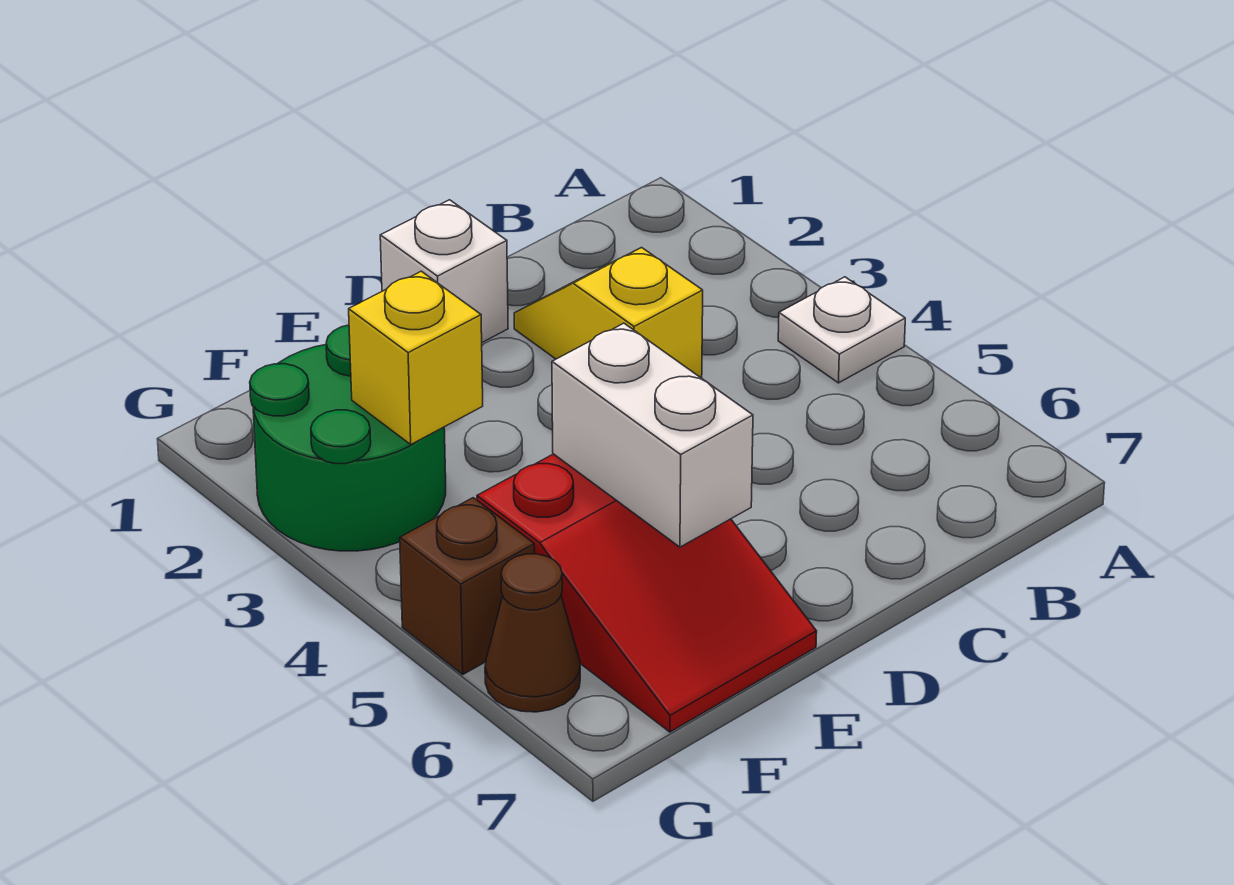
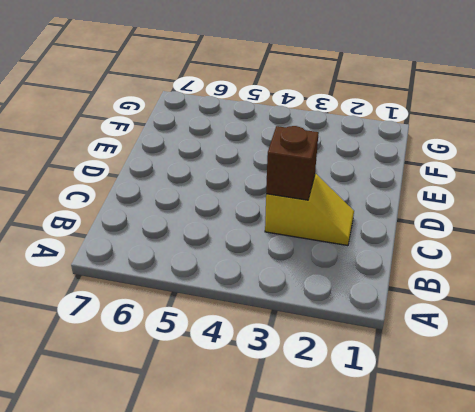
brown brick C3 level 2 -> brown brick G5 level 1
none -> white plate A4 level 1
none -> white brick D1 level 1

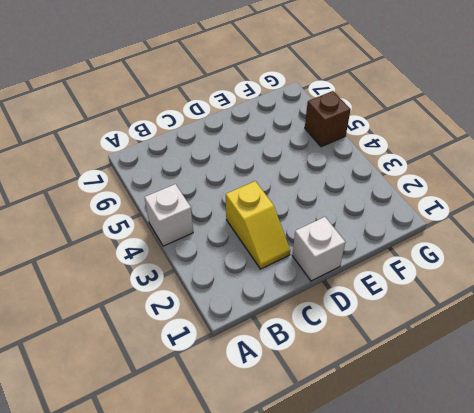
white brick A4 level 1 -> white plate A4 level 1
none -> red slope E5:F7 level 1 top 5
none -> green round brick F2:G3 level 1

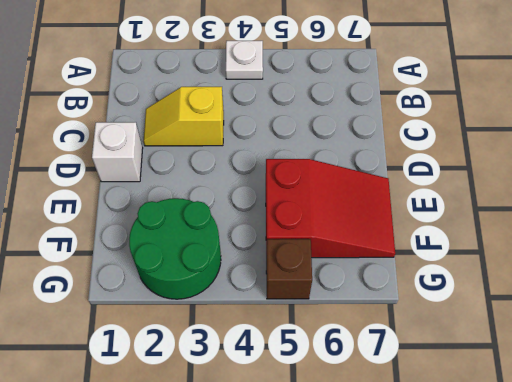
none -> brown cone G6 level 1
none -> white brick E5:E6 level 2

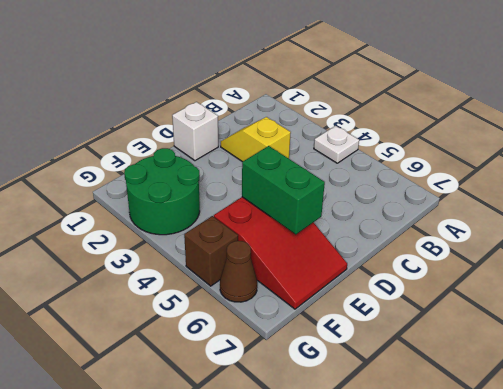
green brick E5:E6 level 2 -> white brick E5:E6 level 2
none -> yellow brick F3 level 2

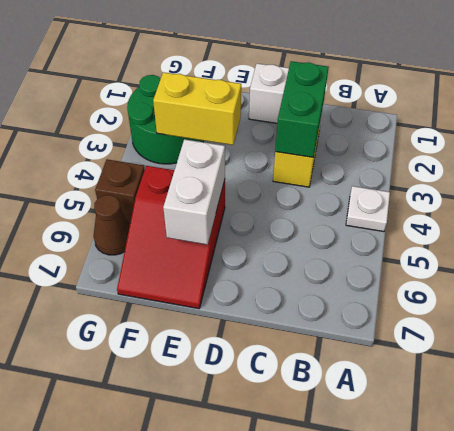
green brick C2:C3 level 2 -> none
yellow brick E3:F3 level 2 -> yellow brick F3 level 2

